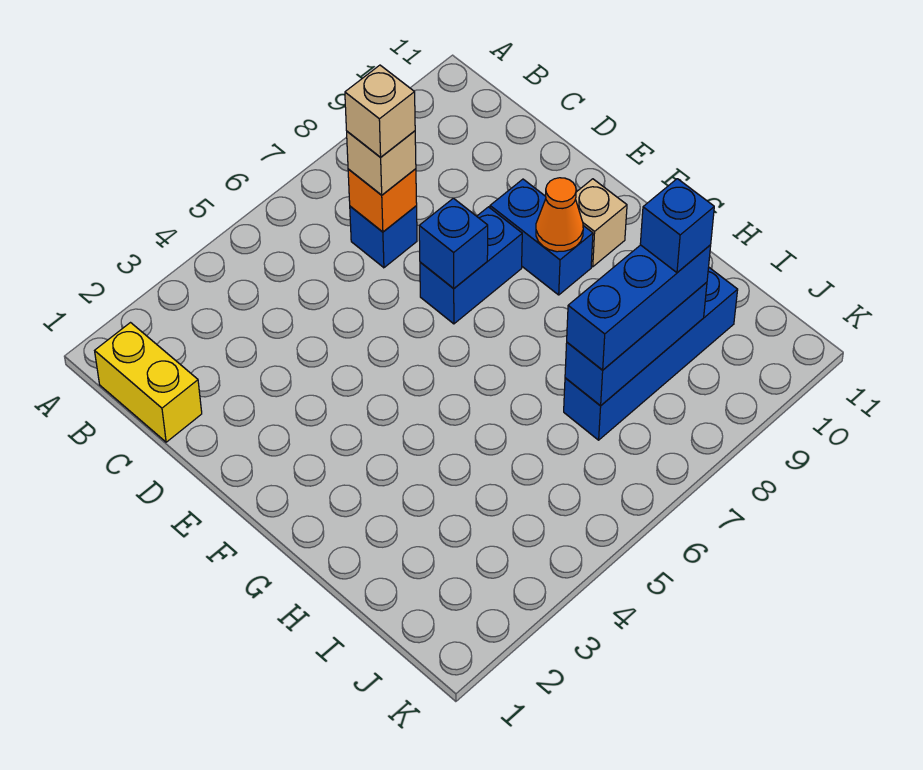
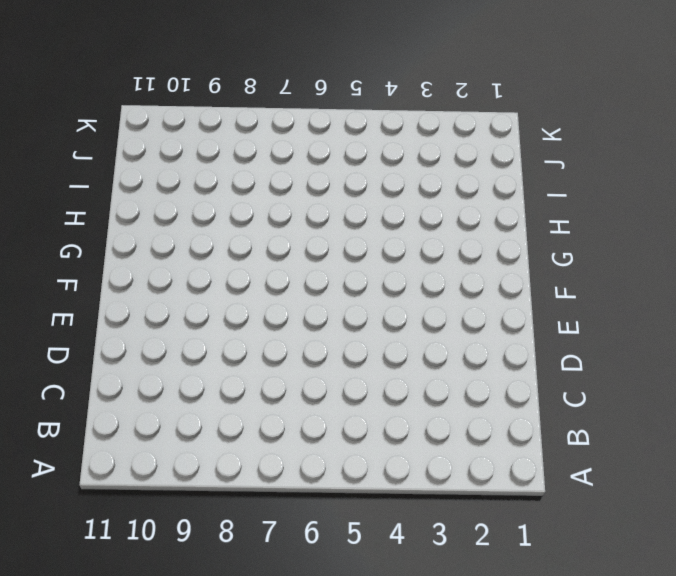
none -> yellow brick B1:C1 level 1
none -> blue brick C7 level 1
none -> blue brick E7:E8 level 1

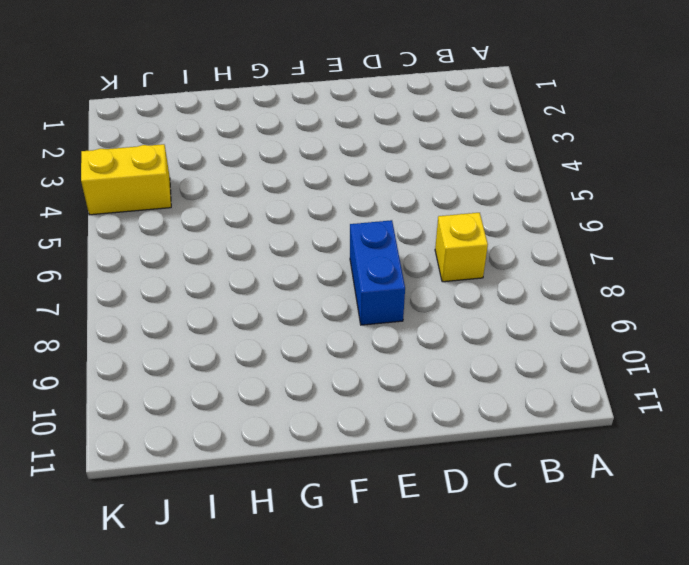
yellow brick C7 level 1 -> blue brick C7 level 1
yellow brick J4:K4 level 1 -> yellow brick B1:C1 level 1
none -> blue brick E9:F9 level 1
none -> tan brick F10 level 1
none -> blue brick I7:I10 level 1

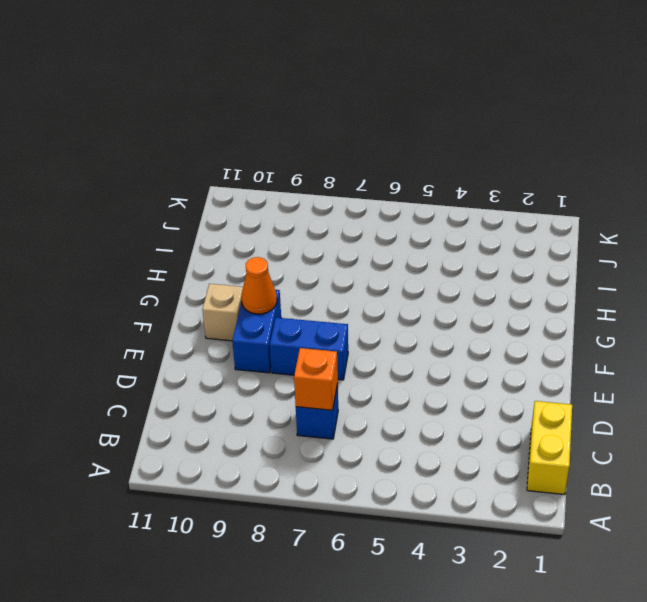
none -> blue brick I7:I10 level 1
none -> blue brick E7 level 2
none -> blue brick I7:I9 level 2

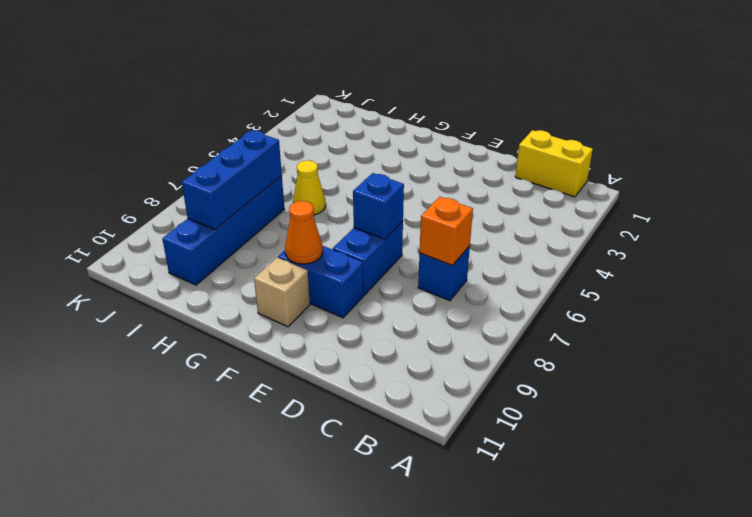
yellow cone H6 level 1 -> none
none -> tan brick C7 level 3
none -> blue brick I7:I9 level 3
none -> tan brick C7 level 4

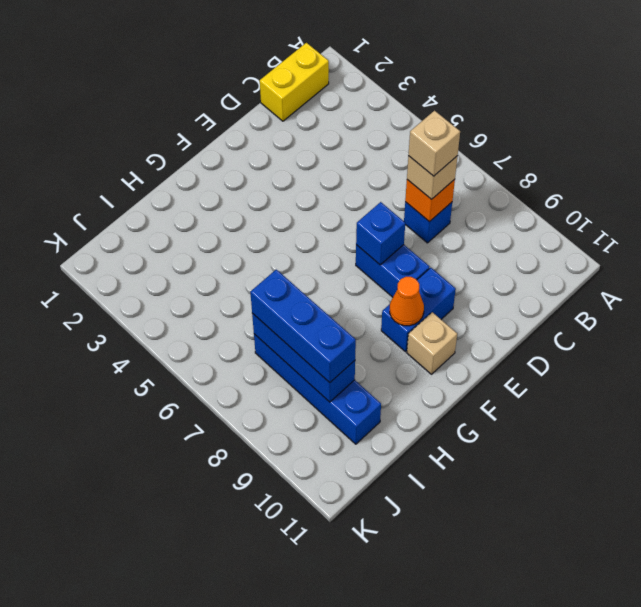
none -> blue brick I9 level 4

